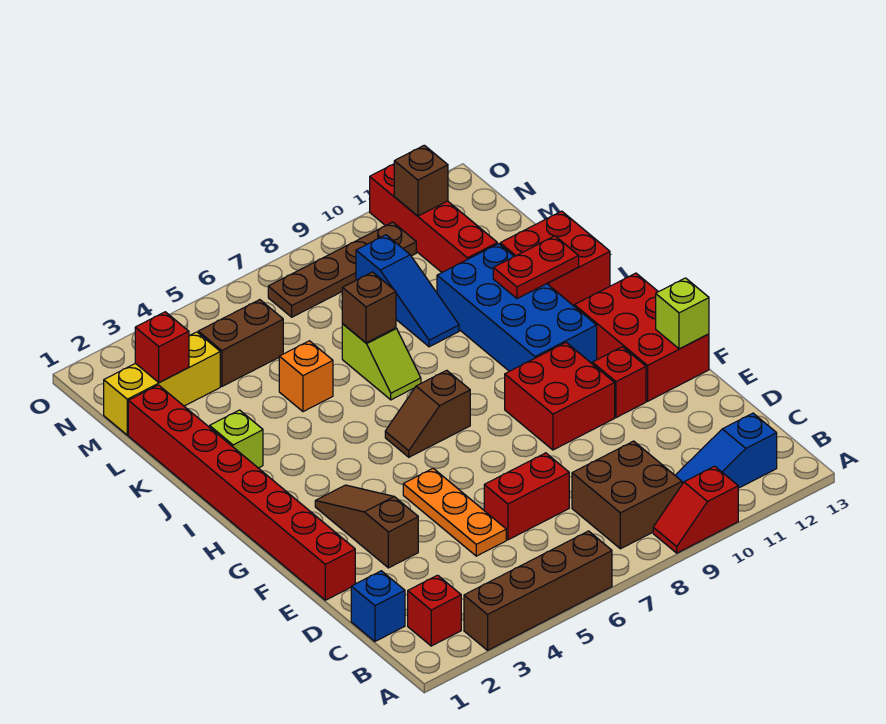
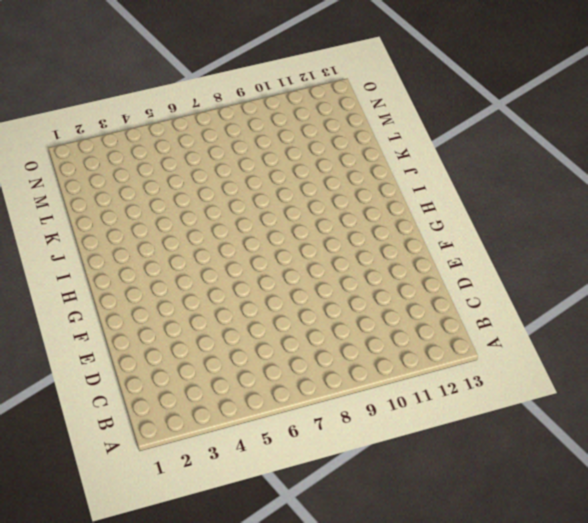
none -> brown brick A3:A6 level 1
none -> red slope A9:A10 level 1 top 10
none -> red brick B2 level 1

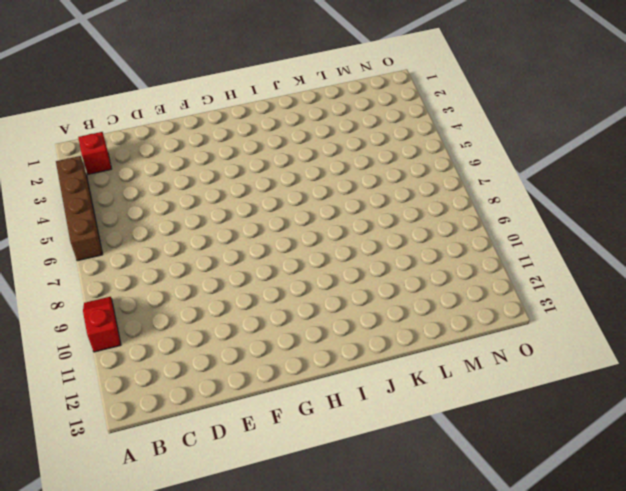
none -> brown brick B8:C9 level 1
none -> blue slope B10:B12 level 1 top 12
none -> blue brick C1 level 1

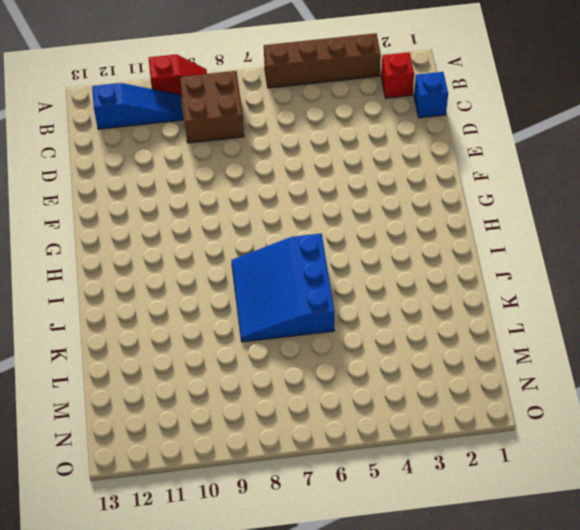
blue slope I6:K8 level 1 top 6 -> lime slope J7:K7 level 1 top K
none -> orange plate D5:F5 level 1
none -> red brick D6:D7 level 1
none -> red brick E1:L1 level 1

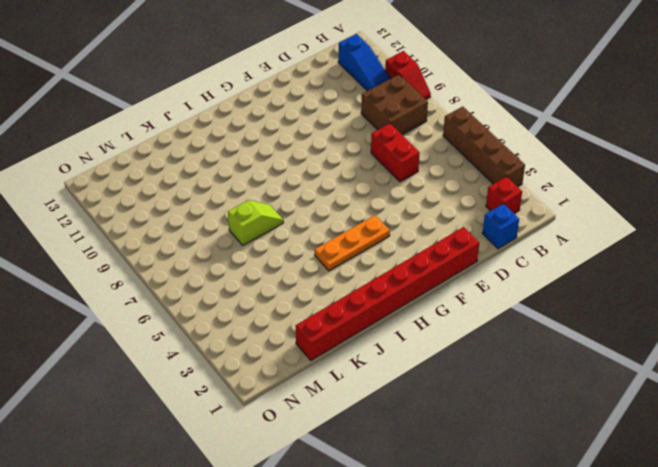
orange plate G4:I4 level 1 -> orange plate D5:F5 level 1
none -> brown slope E3:G3 level 1 top E
none -> red brick F9:G10 level 1
none -> red brick F11 level 1

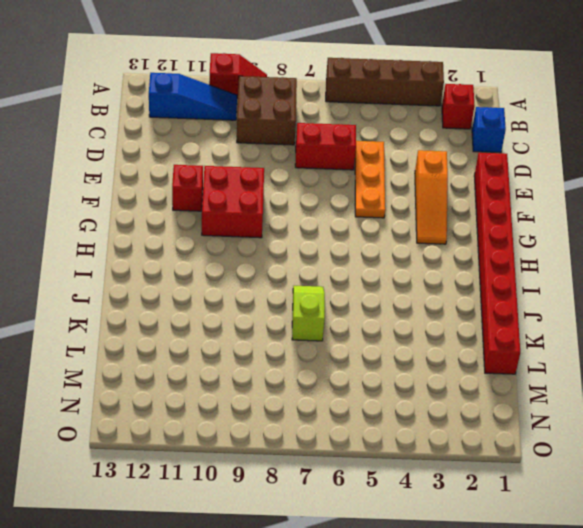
orange slope E3:G3 level 1 top E -> brown slope E3:G3 level 1 top E
none -> red brick F12:H13 level 1
none -> brown slope H6:H7 level 1 top 7
none -> blue brick H10:K11 level 1

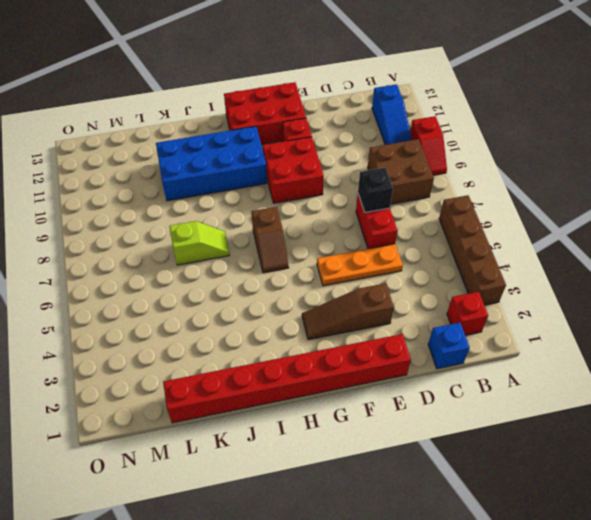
black brick D7 level 2 -> none
none -> lime brick J2 level 1
none -> red brick J12:K13 level 1
none -> orange brick K5 level 1

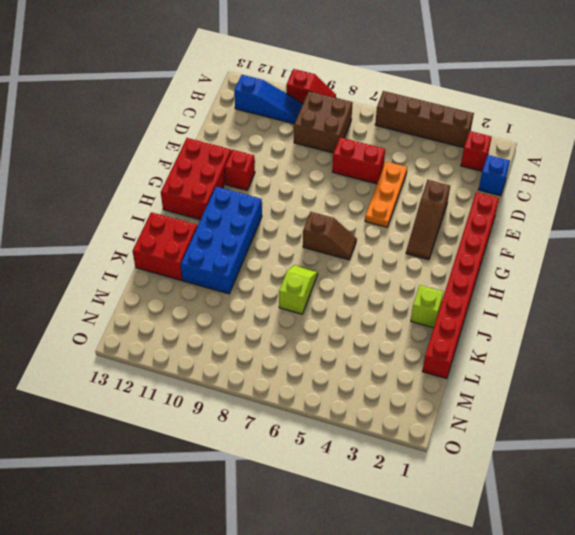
none -> red brick F9:G10 level 1
none -> orange brick K5 level 1
none -> blue slope K9:M9 level 1 top M

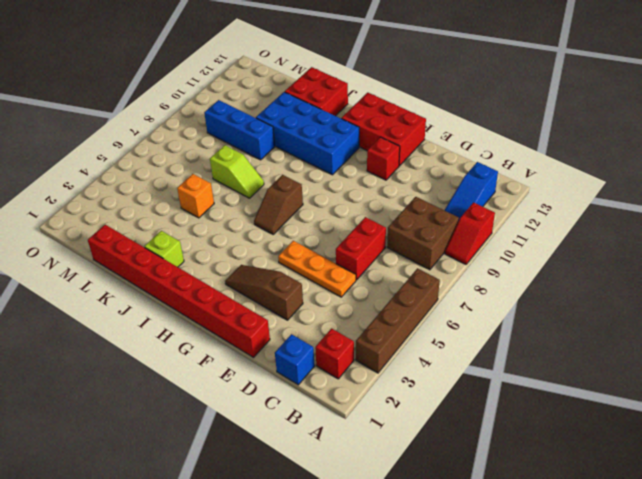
blue brick K9:M9 level 1 -> blue slope K9:M9 level 1 top M
none -> red brick F9:G10 level 1
none -> red brick L11:O11 level 1
none -> yellow brick M1:M3 level 1

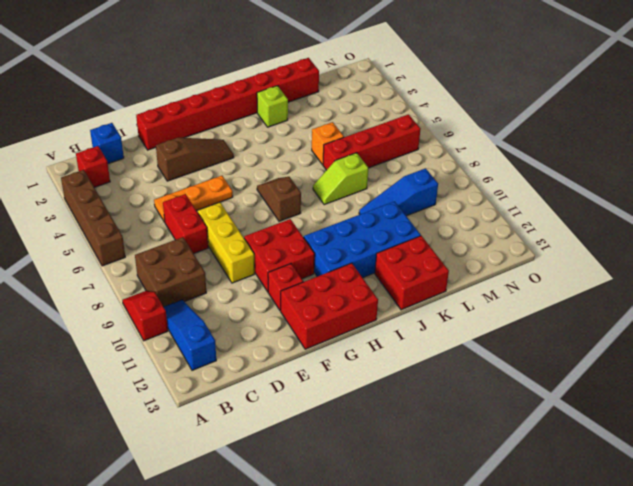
yellow brick E7:E9 level 1 -> yellow brick M1:M3 level 1
red brick K6:N6 level 1 -> red brick L11:O11 level 1
none -> brown brick M4:M5 level 1
none -> brown plate N7:N10 level 1
none -> lime brick F13 level 2

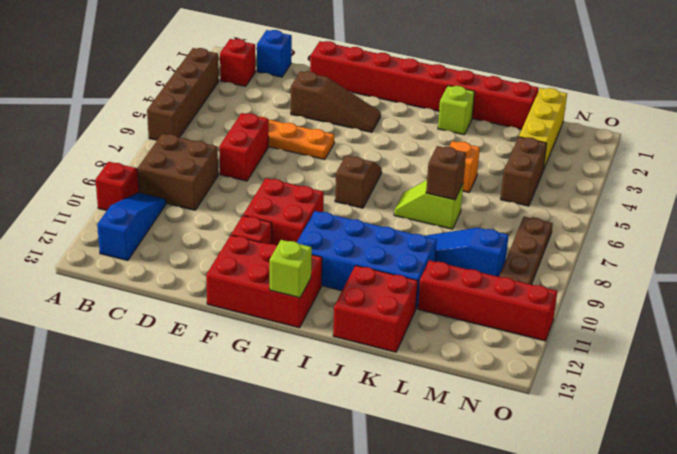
lime brick H13 level 2 -> lime brick F13 level 2
none -> red plate J11:J12 level 2
none -> red brick M2 level 2
none -> brown brick N11 level 2

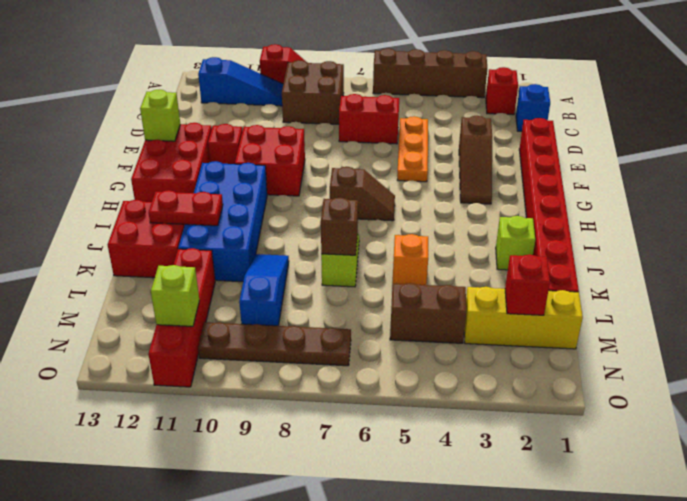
lime brick N11 level 2 -> brown brick N11 level 2

